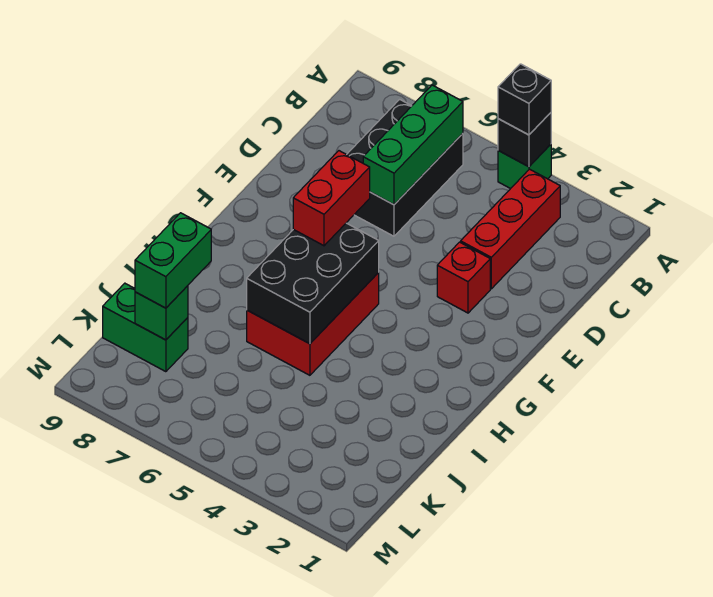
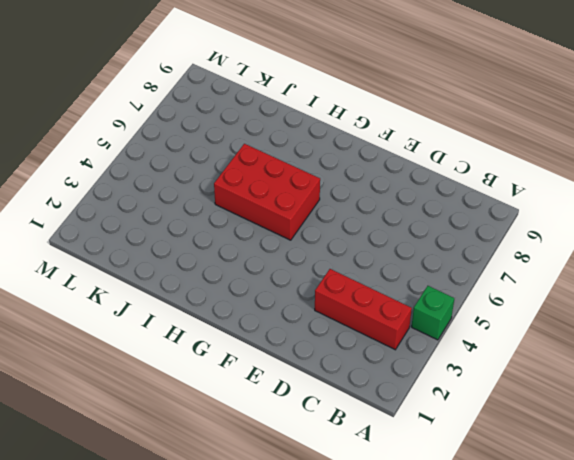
none -> black brick B6:D7 level 1
none -> red brick E3 level 1
none -> green brick K8:K9 level 1

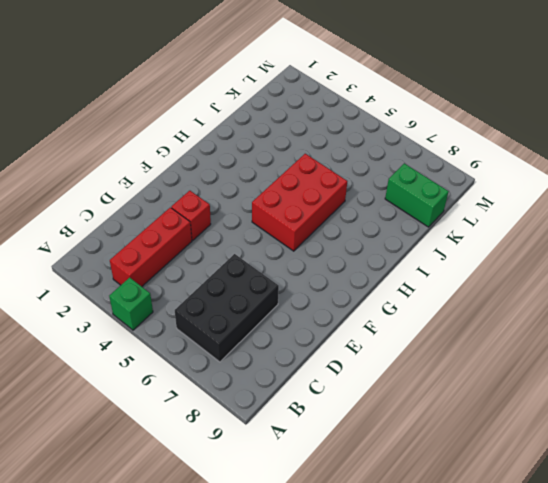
none -> black brick A4 level 2
none -> green brick B6:D6 level 2
none -> black brick G5:I6 level 2

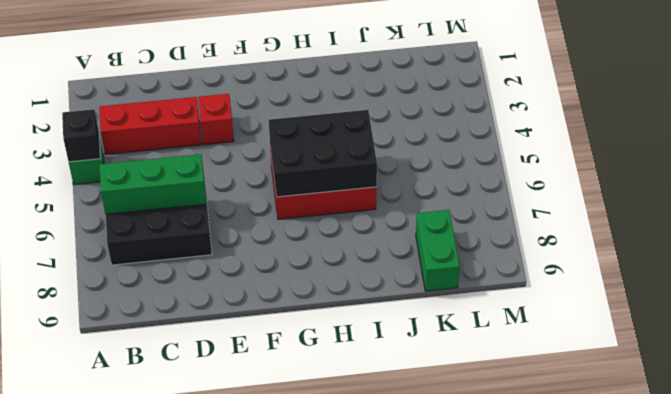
none -> green brick K8 level 2
none -> black brick A4 level 3
none -> red brick F6:G6 level 3

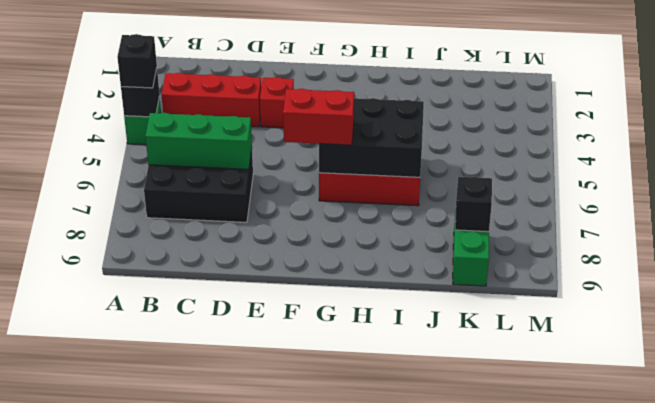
black brick K8 level 2 -> green brick K8 level 2
none -> green brick J8:K8 level 3

